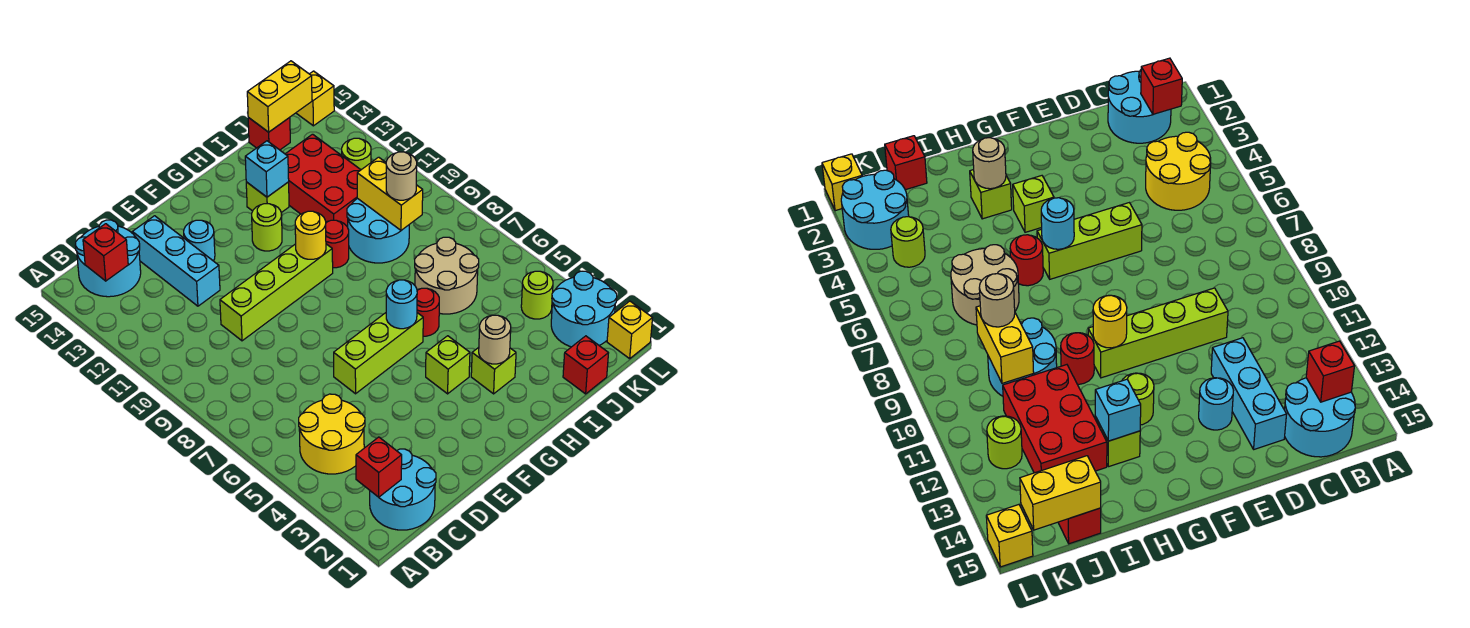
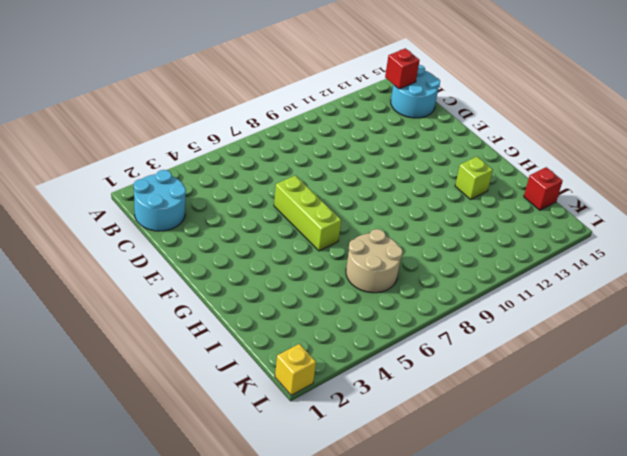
none -> yellow round brick B4:C5 level 1
none -> lime brick D10:G10 level 1
none -> cyan brick D12:D14 level 1
none -> cyan round brick E13 level 1

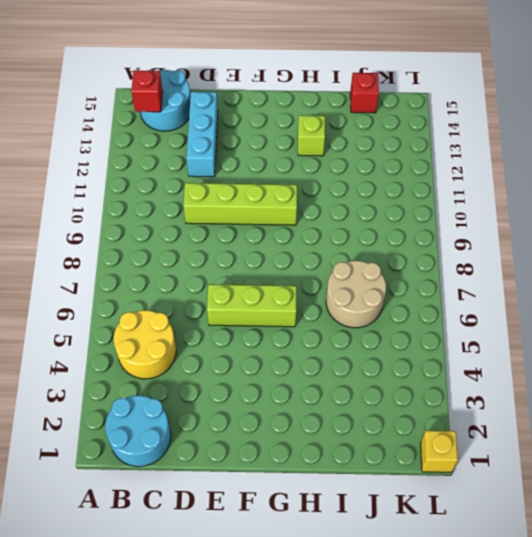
none -> cyan round brick E13 level 1
none -> lime brick G4 level 1
none -> lime round brick G12 level 1
none -> lime brick H3 level 1

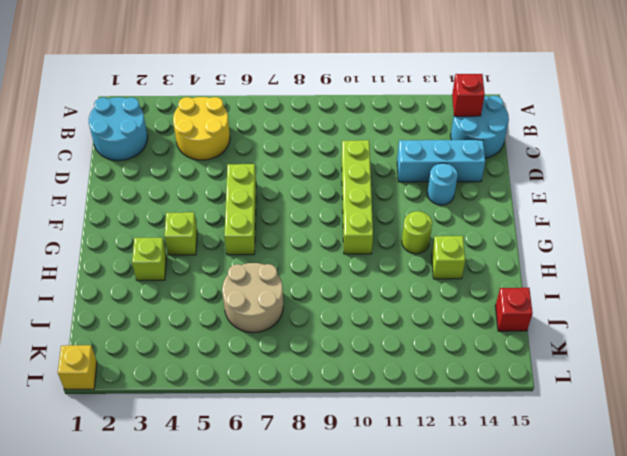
none -> red round brick H6 level 1
none -> red round brick H10 level 1
none -> cyan round brick I9:J10 level 1
none -> red brick I11:J13 level 1

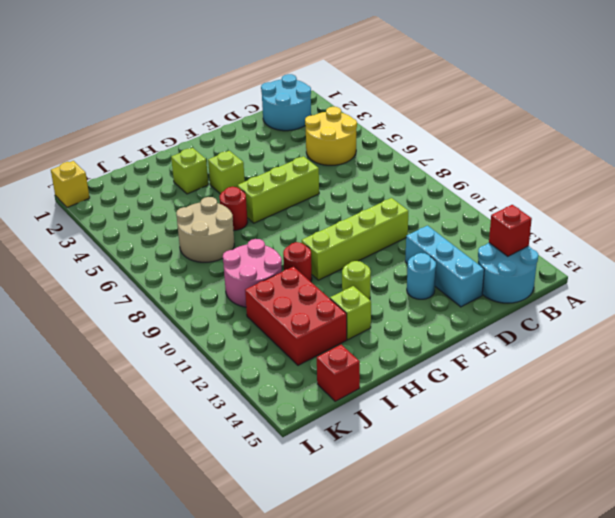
pink round brick I9:J10 level 1 -> cyan round brick I9:J10 level 1
none -> red brick J1 level 1
none -> cyan round brick K2:L3 level 1
none -> lime round brick K4 level 1
none -> lime round brick K12 level 1

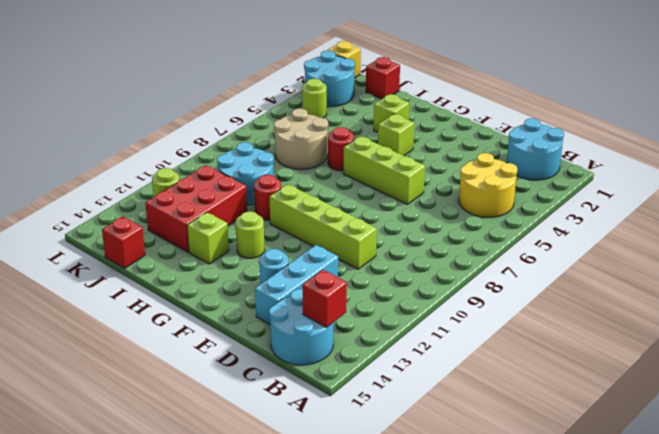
none -> yellow brick L15 level 1
none -> red brick B2 level 2
none -> cyan round brick G6 level 2
none -> yellow round brick G10 level 2

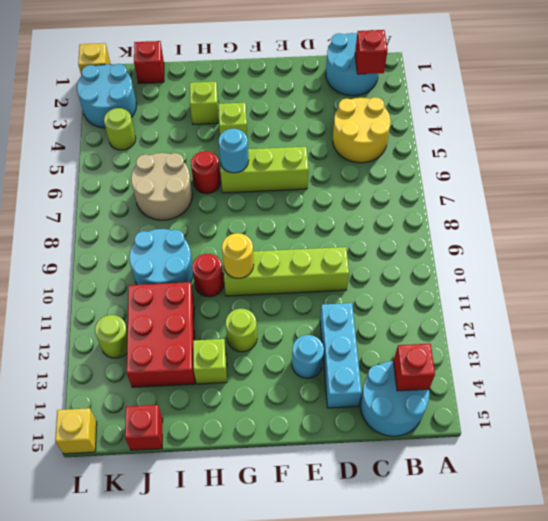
none -> tan round brick H3 level 2
none -> cyan brick H13 level 2
none -> yellow brick J9:J10 level 2
none -> yellow brick J15:K15 level 2

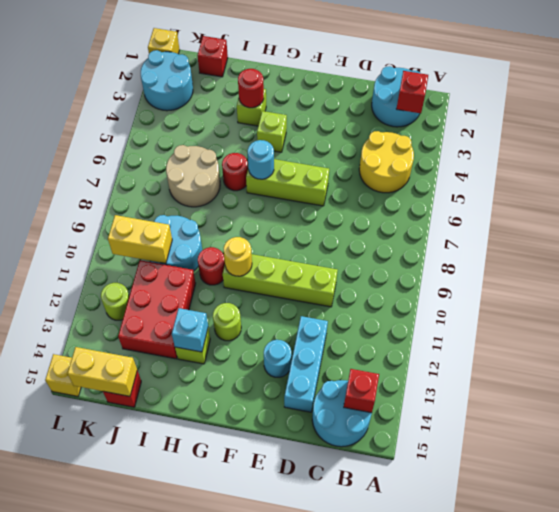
red round brick H3 level 2 -> tan round brick H3 level 2
yellow brick J10:K10 level 2 -> yellow brick J9:J10 level 2
none -> lime round brick K4 level 1
none -> tan round brick J9 level 3

